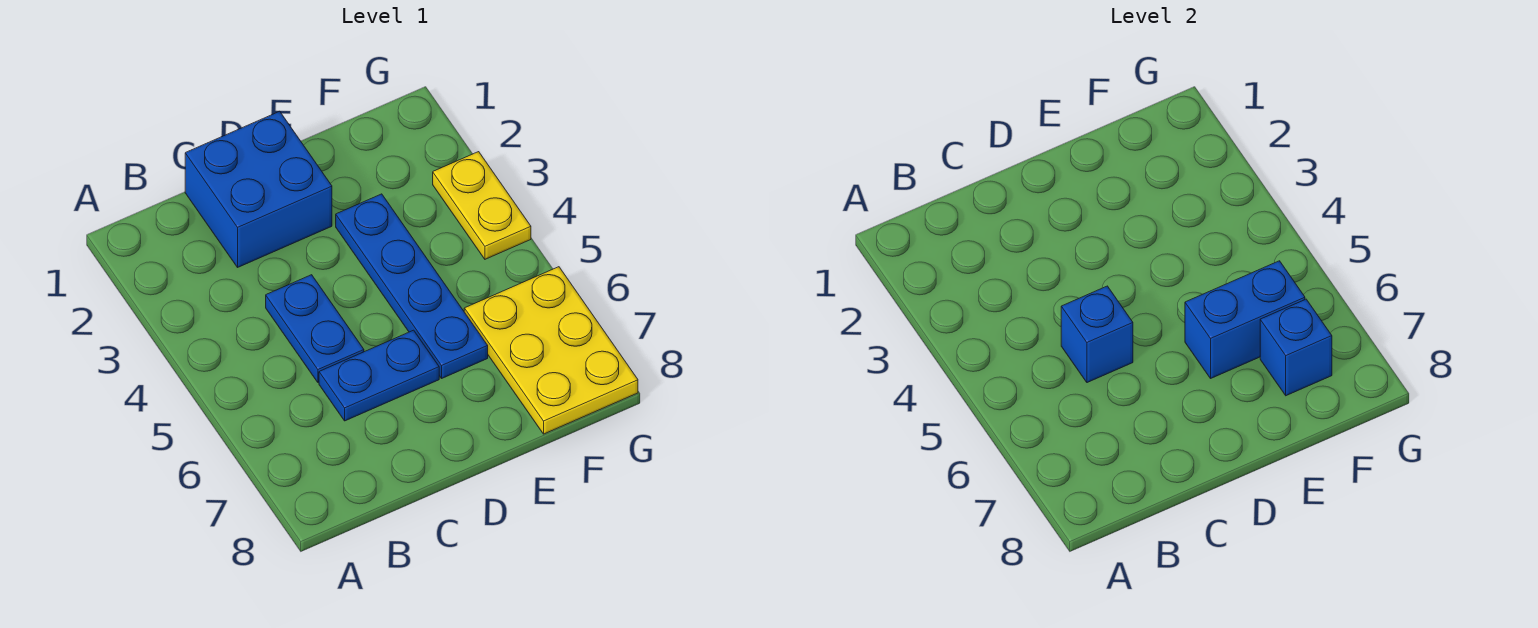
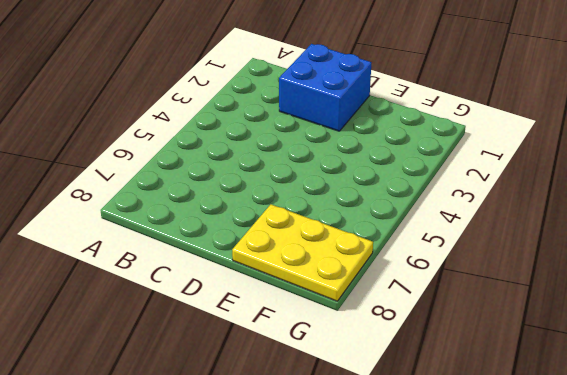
yellow plate E7:G8 level 1 -> yellow plate F6:G8 level 1
none -> blue plate C4:C5 level 1
none -> blue plate C6:D6 level 1

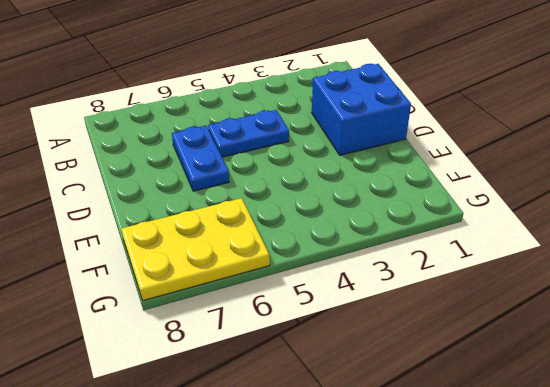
none -> blue plate E3:E6 level 1
none -> yellow plate G3:G4 level 1

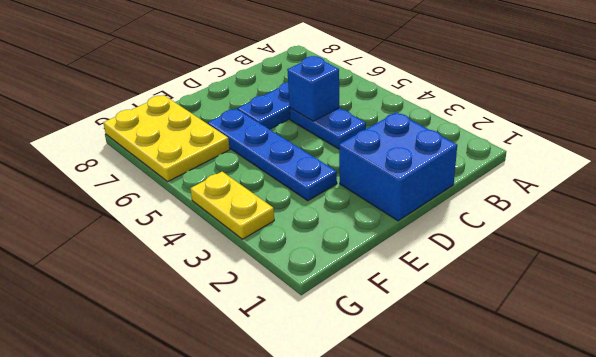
none -> blue brick E6:F6 level 2
none -> blue brick F7 level 2

